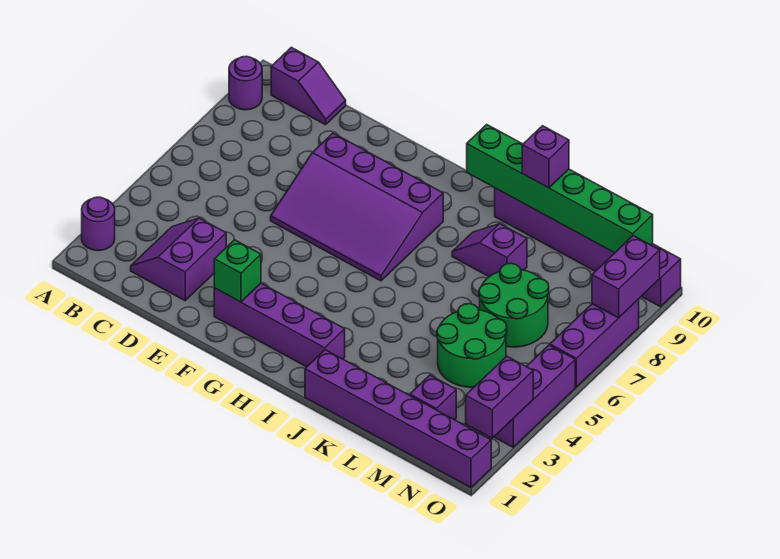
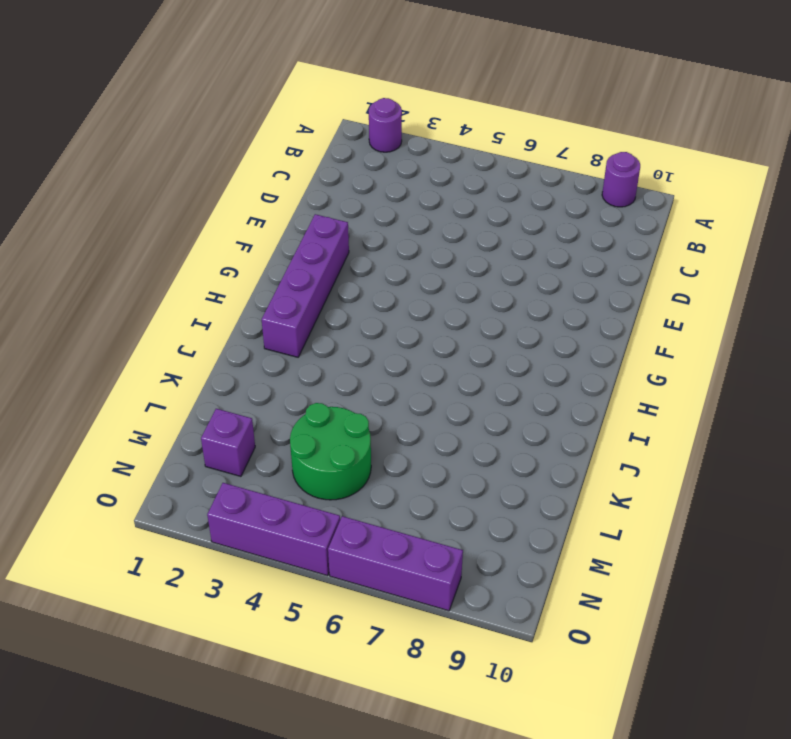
none -> purple slope B10:C10 level 1 top B
none -> purple slope C2:D3 level 1 top D
none -> purple slope E6:H8 level 1 top 8

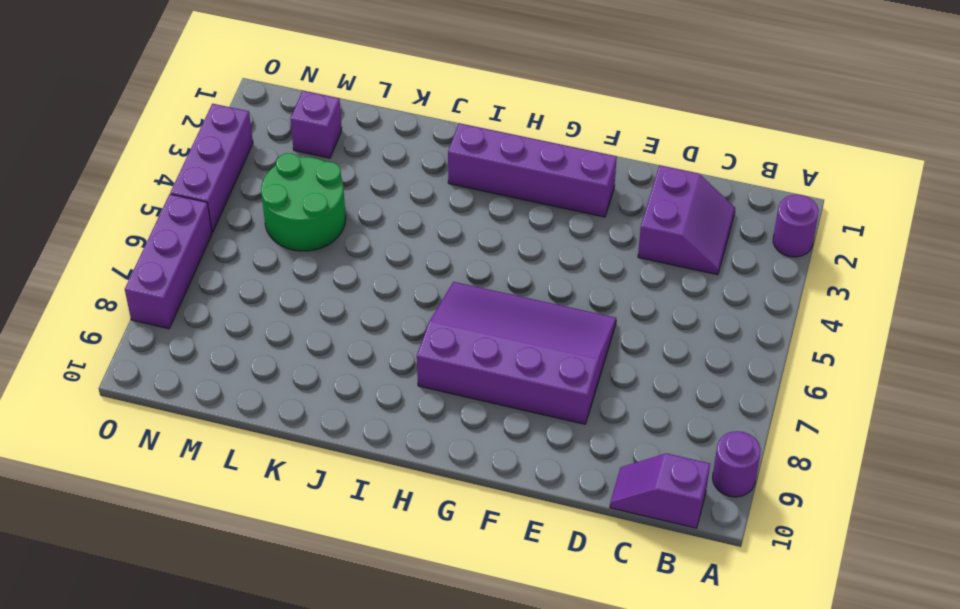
none -> purple brick J1:O1 level 1
none -> purple slope J8:K8 level 1 top K
none -> purple brick J10:O10 level 1

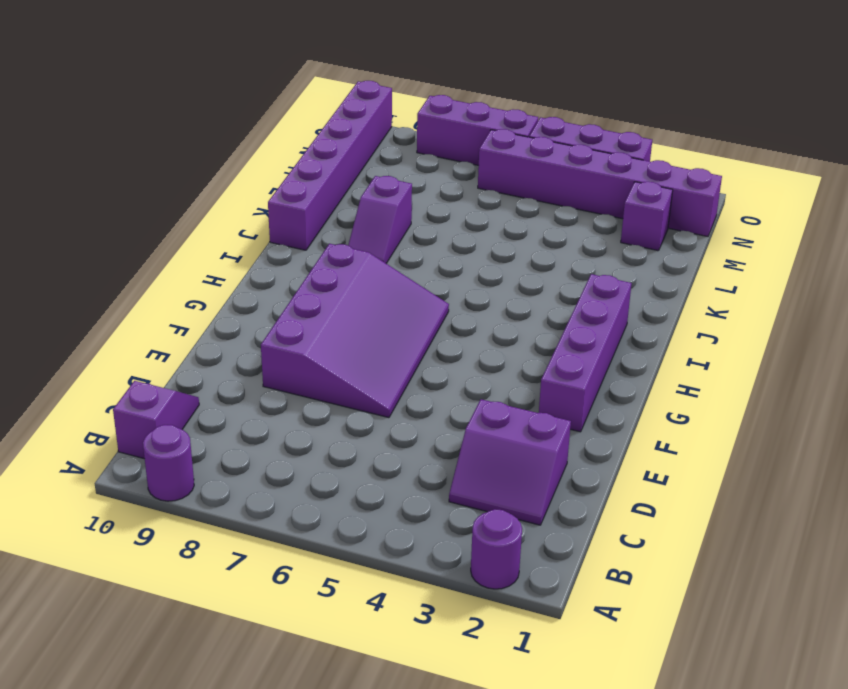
purple brick N1:N6 level 1 -> purple brick J1:O1 level 1
none -> green round brick L4:M5 level 1
none -> green round brick L6:M7 level 1
none -> green brick F2 level 2

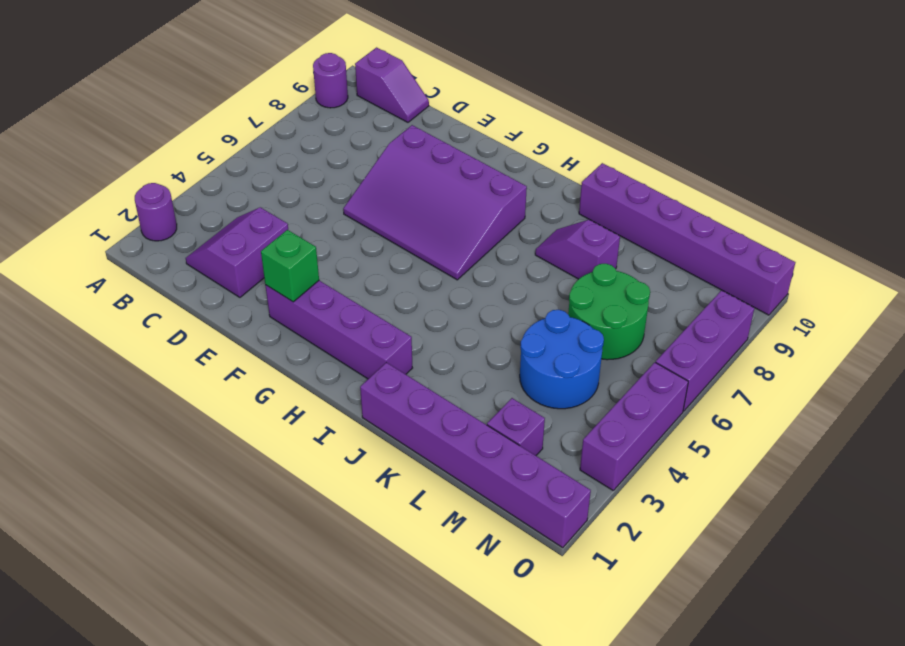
blue round brick L4:M5 level 1 -> green round brick L4:M5 level 1
none -> green brick I10:N10 level 2
none -> purple brick O2:O3 level 2
none -> purple brick O8:O9 level 2

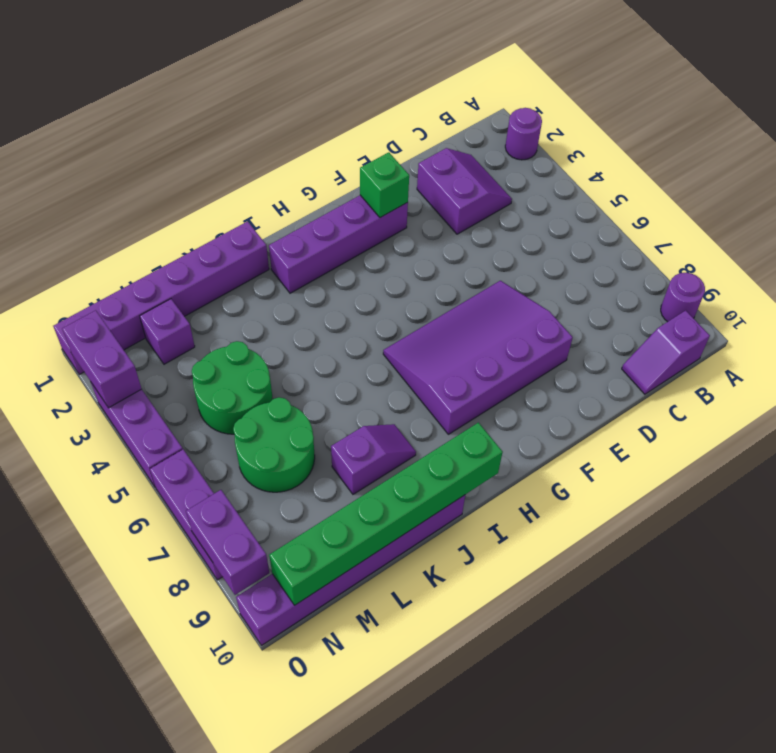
none -> purple brick K10 level 3

